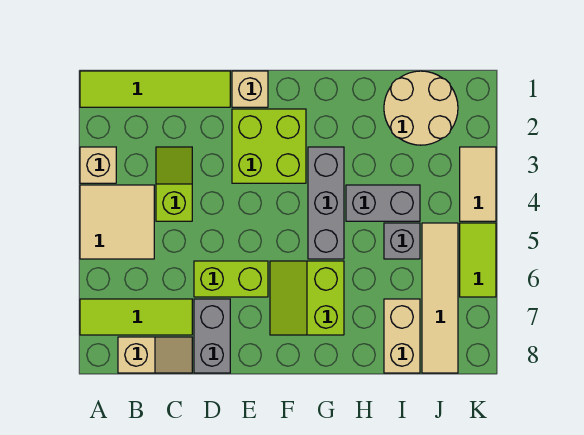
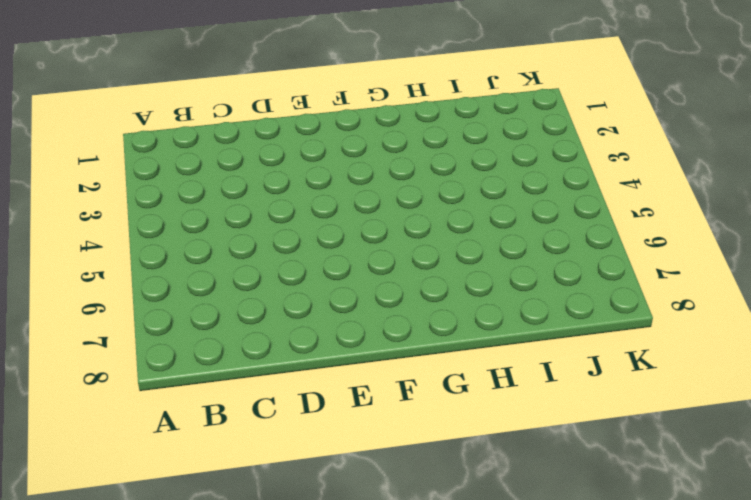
none -> lime tile A1:D1 level 1
none -> tan brick A3 level 1
none -> tan tile A4:B5 level 1

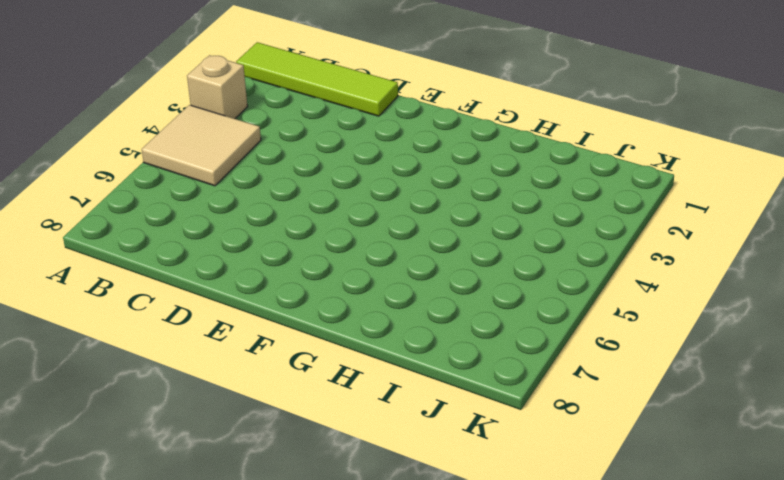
none -> lime tile A7:C7 level 1
none -> tan slope B8:C8 level 1 top B
none -> lime slope C3:C4 level 1 top 4

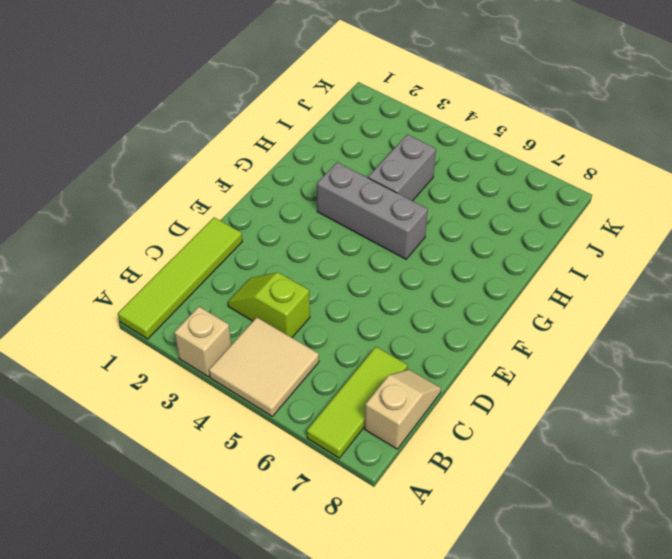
none -> lime brick D6:E6 level 1
none -> grey brick D7:D8 level 1
none -> tan brick E1 level 1

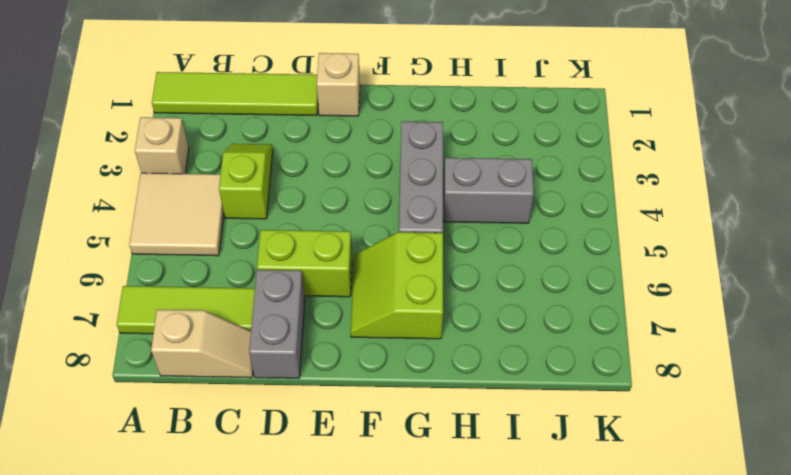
none -> lime brick E2:F3 level 1
none -> tan round brick I1:J2 level 1
none -> grey brick I5 level 1

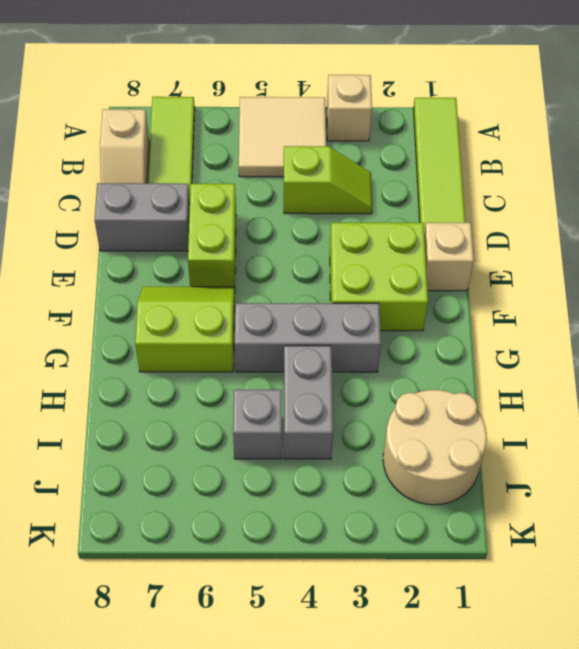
none -> tan brick I7:I8 level 1
none -> tan tile J5:J8 level 1
none -> tan tile K3:K4 level 1

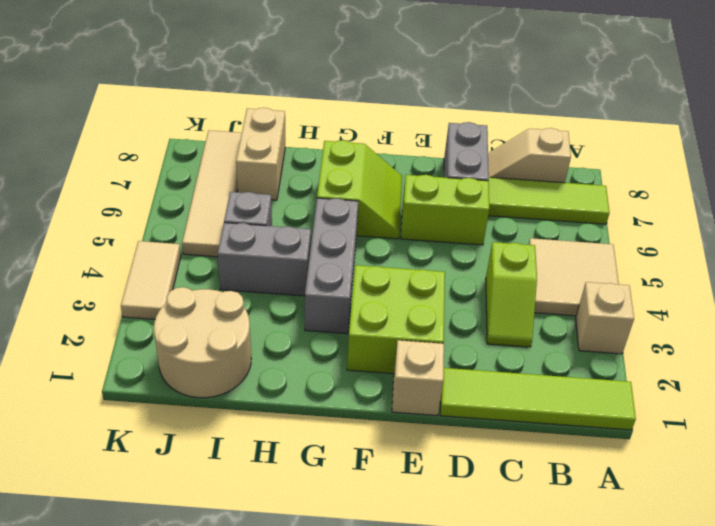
none -> lime tile K5:K6 level 1

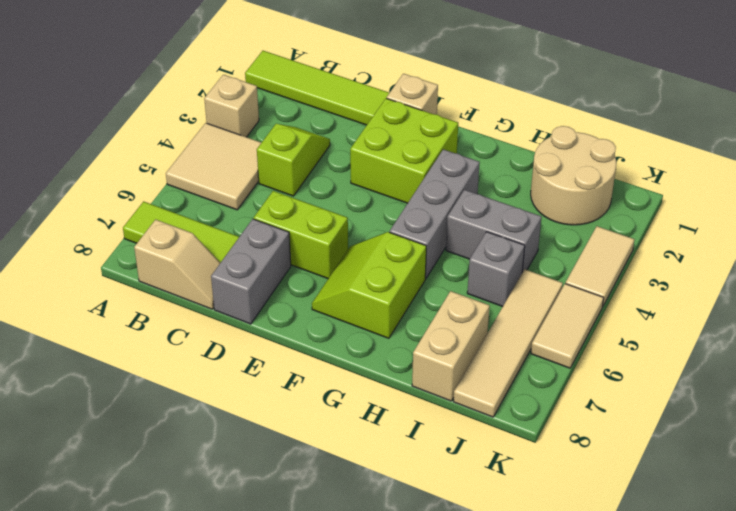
tan tile K5:K6 level 1 -> lime tile K5:K6 level 1

